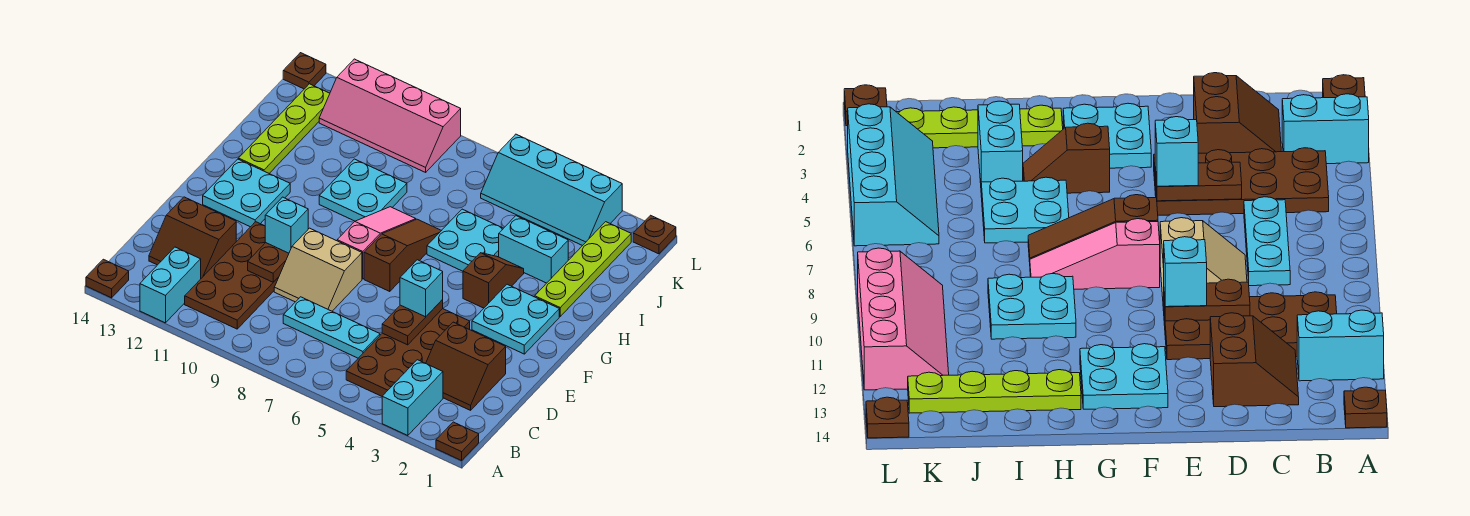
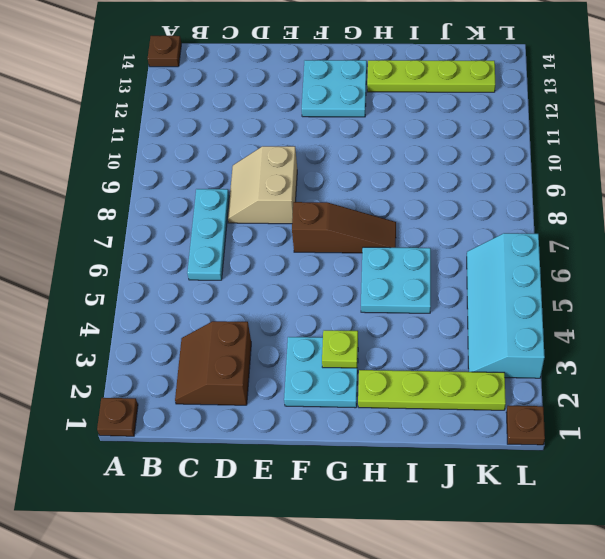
lime plate G3 level 2 -> none
none -> cyan brick A3:B3 level 1
none -> cyan brick A12:B12 level 1
none -> brown plate B4:E5 level 1

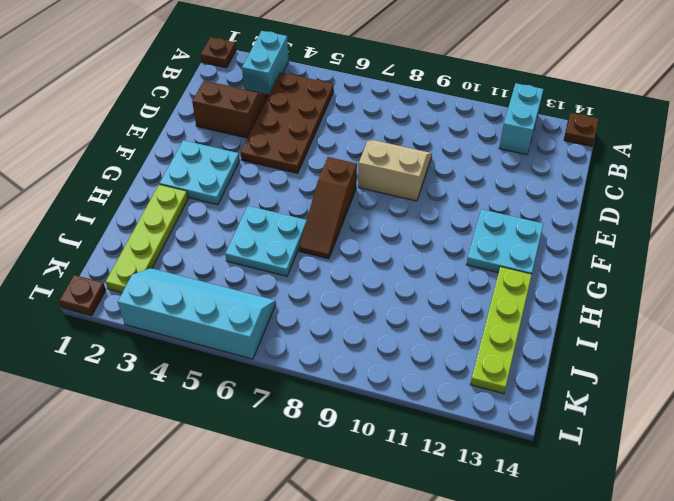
none -> brown plate B10:E11 level 1
none -> cyan plate C6:C8 level 1
none -> brown slope C12:D13 level 1 top D

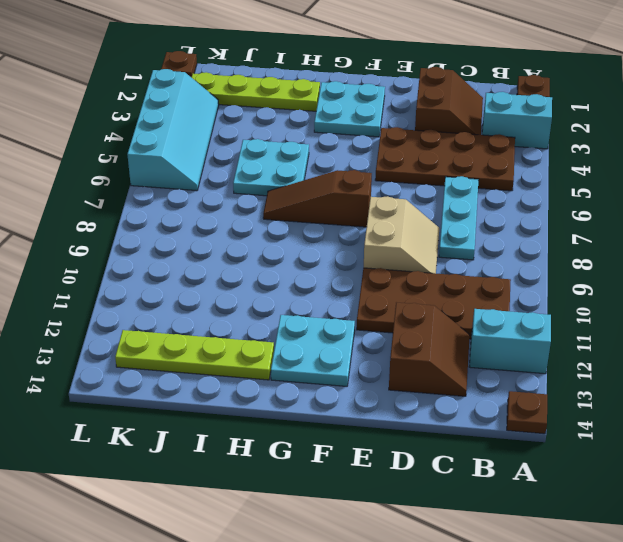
none -> pink slope F8:H8 level 1 top F
none -> brown slope G4:H4 level 1 top G
none -> cyan plate H9:I10 level 1

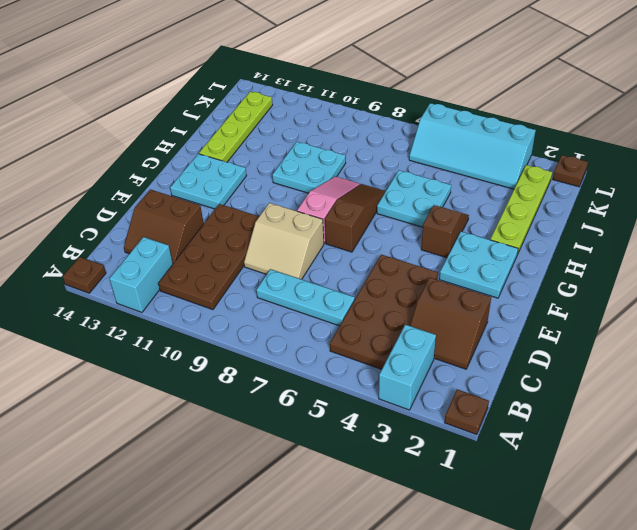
none -> cyan brick I3:I4 level 1
none -> pink slope K9:L12 level 1 top L
none -> brown plate L14 level 1

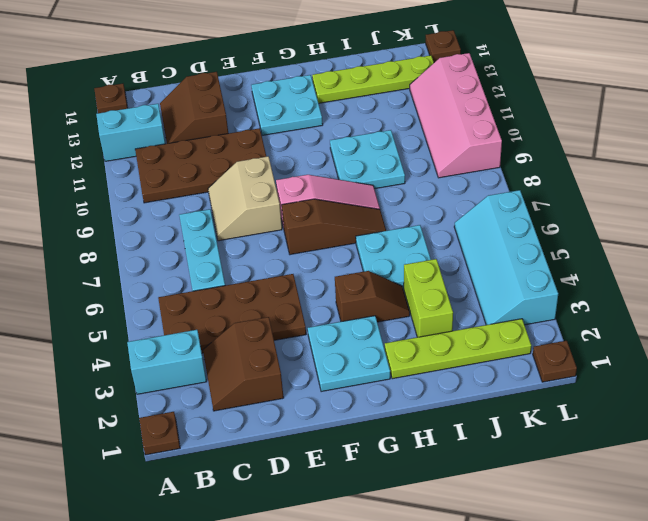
lime brick I3:I4 level 1 -> cyan brick I3:I4 level 1
none -> brown plate D5:E5 level 2
none -> brown plate D10:E10 level 2
none -> cyan brick E5 level 3

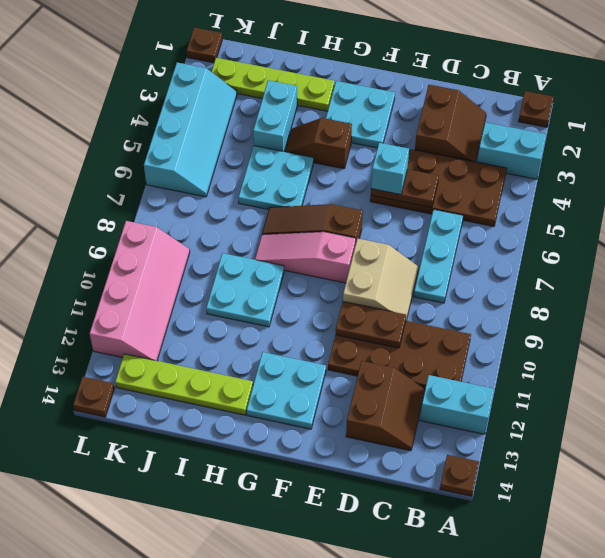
none -> cyan brick E10 level 3

